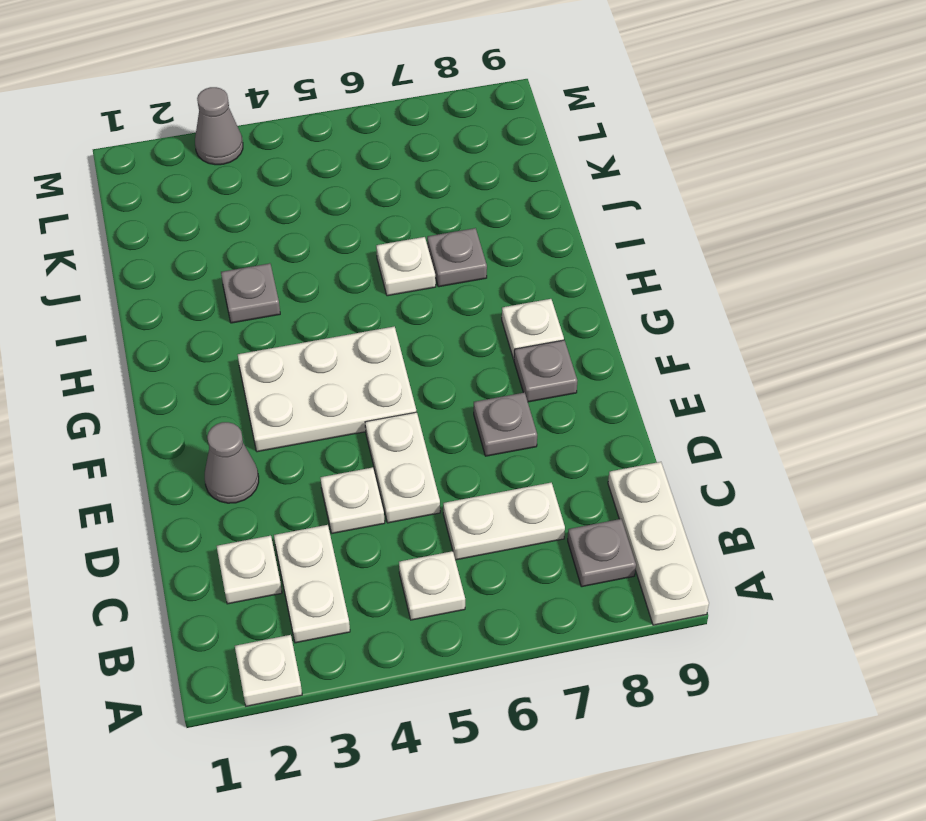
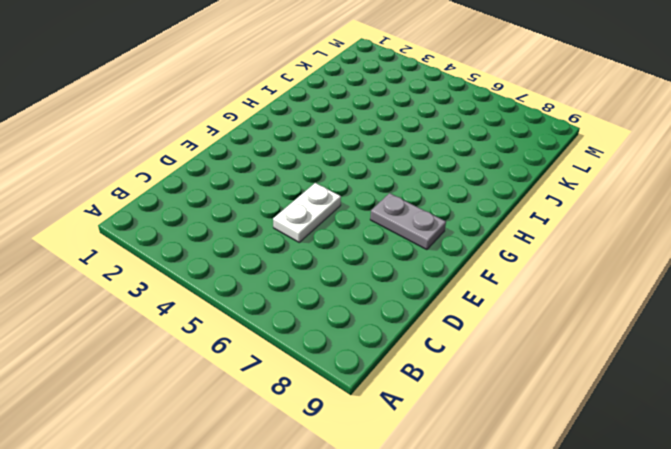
grey plate F7:F8 level 1 -> grey plate F8 level 1
none -> white plate A2 level 1
none -> white plate A9:C9 level 1
none -> white plate B3:C3 level 1

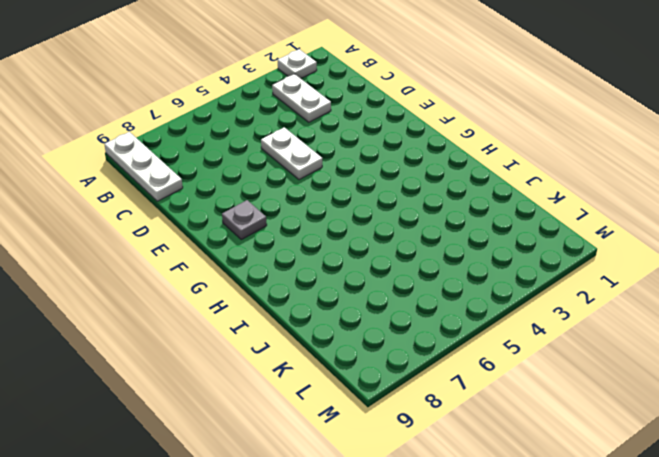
none -> white plate B5 level 1
none -> grey plate B8 level 1
none -> white plate C2 level 1

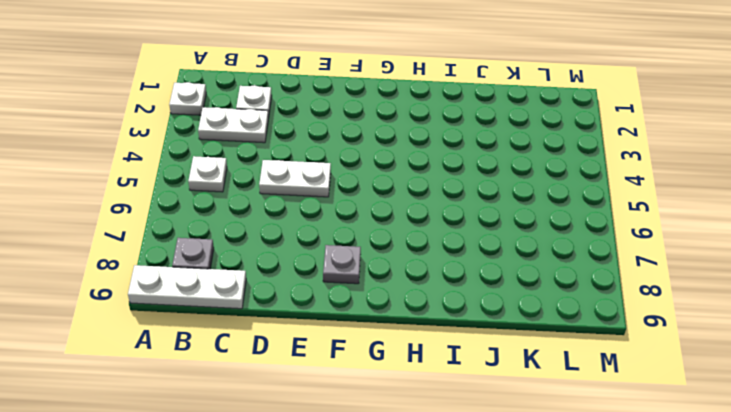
none -> white plate C6:C7 level 1
none -> white plate D4 level 1
none -> grey cone E2 level 1

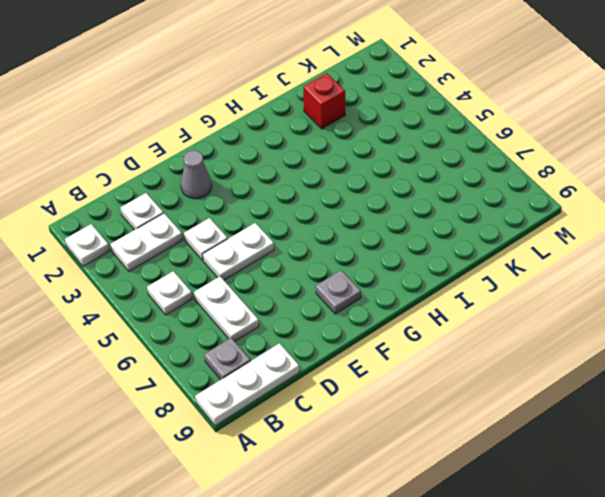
red brick J2 level 1 -> none
none -> grey plate E7 level 1
none -> white plate F3:G5 level 1
none -> white plate G8 level 1

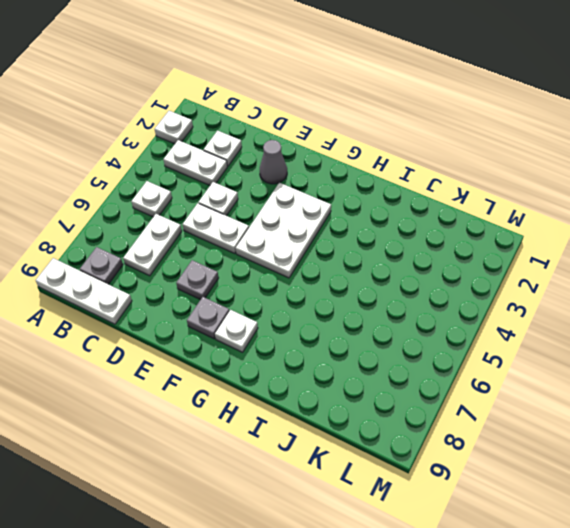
none -> grey plate I3 level 1
none -> white plate I6 level 1
none -> grey plate I7 level 1

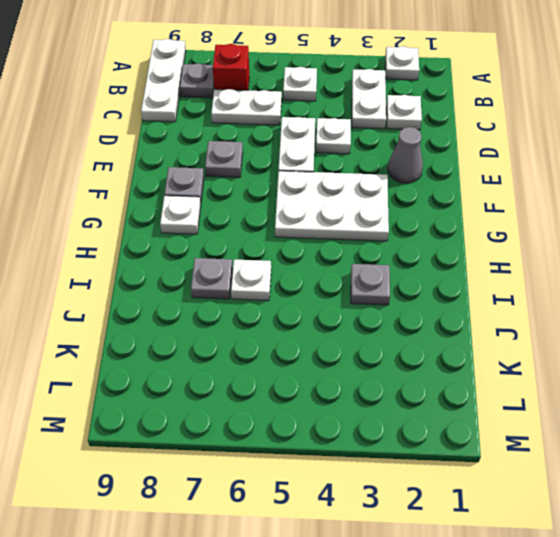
red brick B7 level 1 -> none
none -> grey cone M3 level 1

